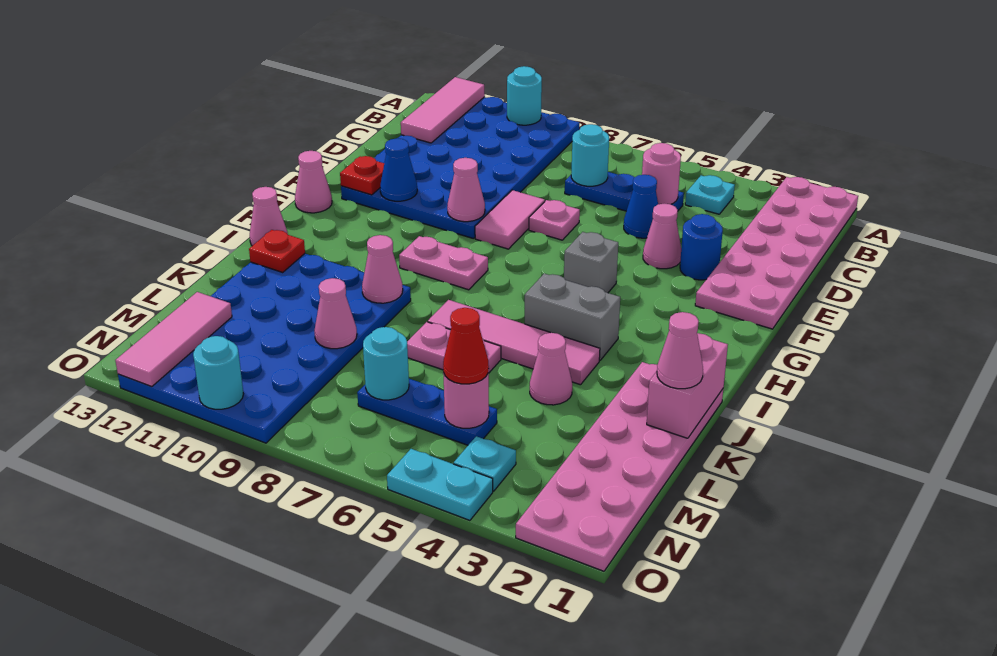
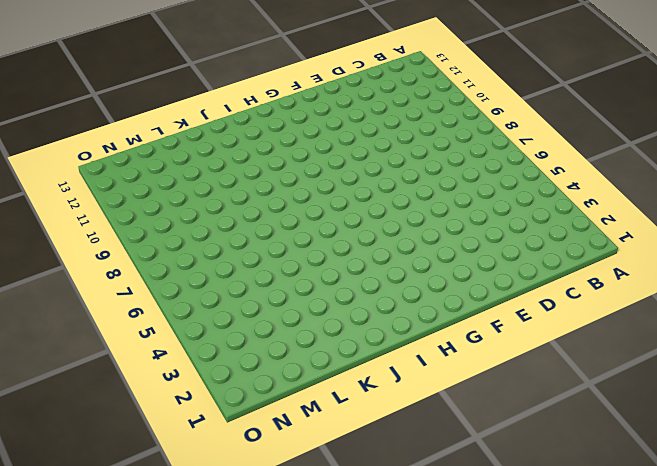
none -> pink plate A1:F2 level 1
none -> blue plate A9:F12 level 1
none -> cyan plate B4 level 1
none -> blue plate C5:C7 level 1

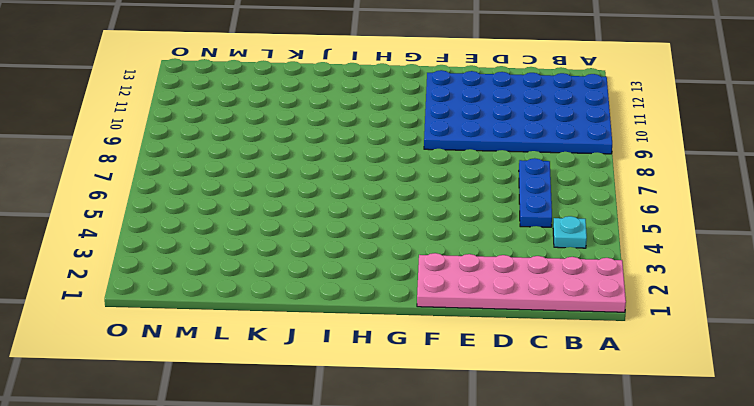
none -> blue cone D5 level 1
none -> blue round brick E3 level 1
none -> pink cone E4 level 1
none -> pink plate E7 level 1

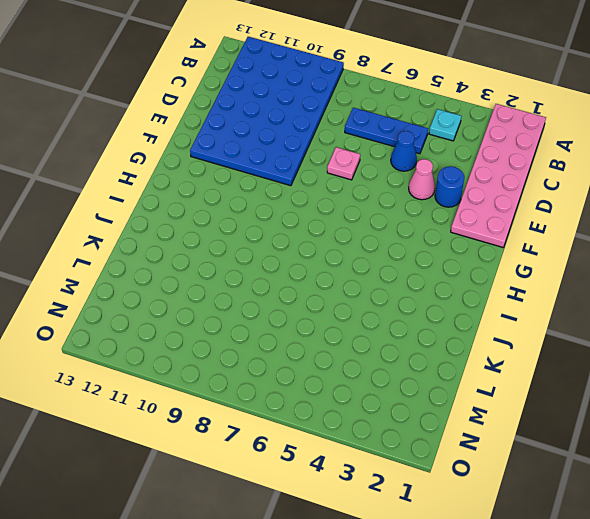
none -> pink tile E8:F8 level 1
none -> grey brick G5 level 1
none -> pink cone G13 level 1
none -> pink plate H8:H9 level 1

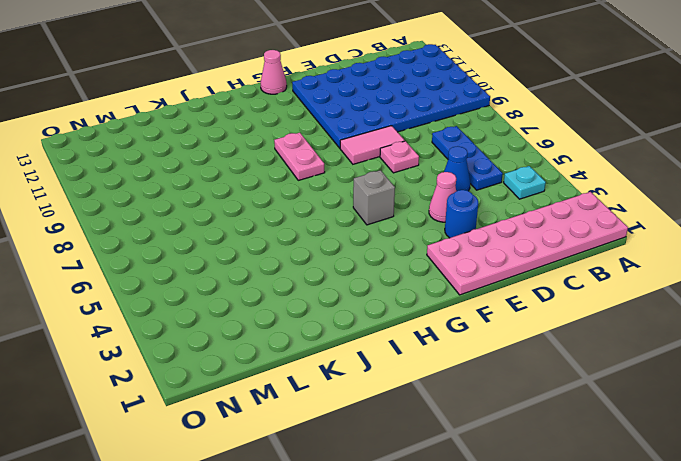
none -> grey brick I4:I5 level 1
none -> pink cone I13 level 1
none -> pink plate J1:O2 level 1
none -> pink tile J4:J7 level 1

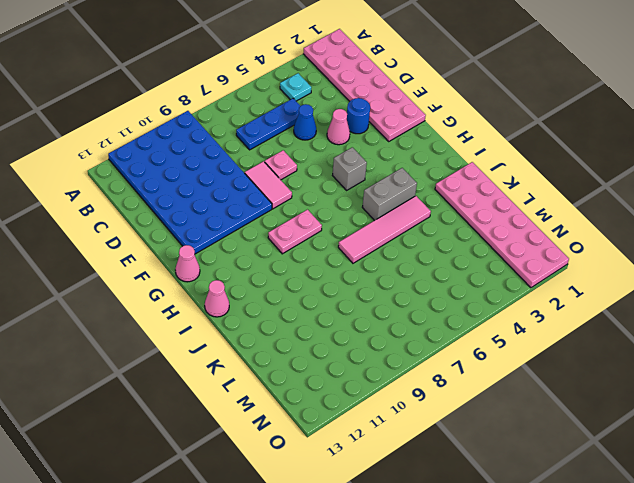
none -> blue plate J9:O12 level 1
none -> pink cone K4 level 1
none -> pink plate K6:K7 level 1
none -> blue plate M5:M7 level 1

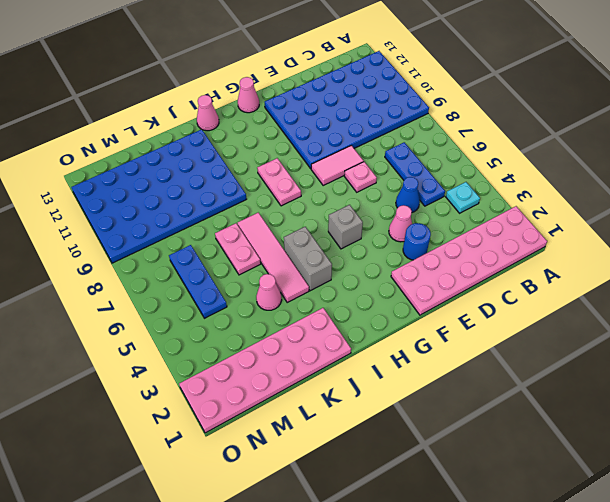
none -> cyan plate N4 level 1
none -> cyan plate O4:O5 level 1
none -> cyan round brick A10 level 2
none -> pink tile A12:C12 level 2

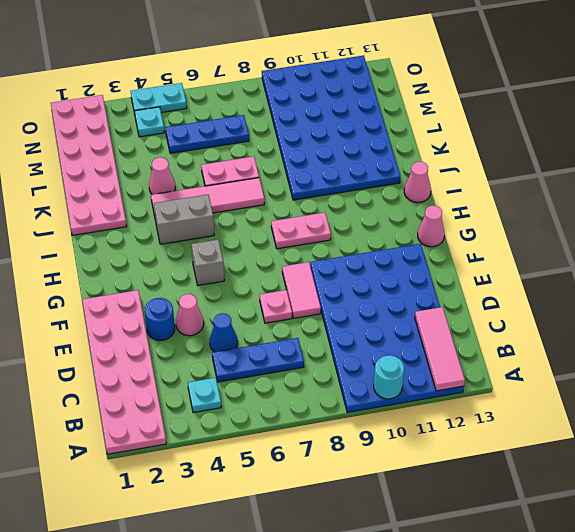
none -> pink round brick C5 level 2
none -> cyan round brick C7 level 2
none -> pink cone F9 level 2
none -> blue cone F11 level 2

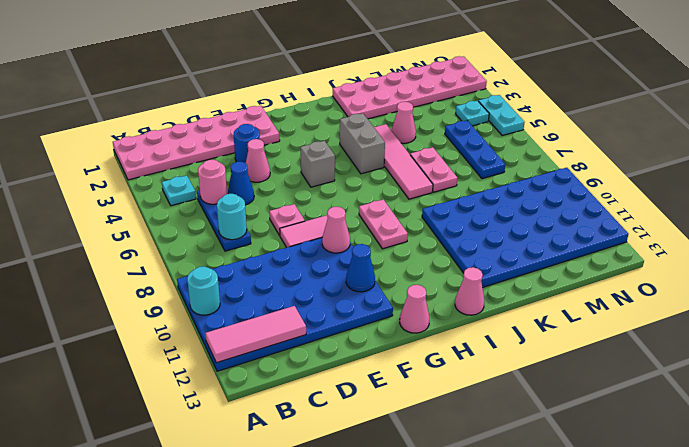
none -> red plate F12 level 2
none -> pink brick J1:K1 level 2
none -> pink cone J9 level 2
none -> red plate J12 level 2

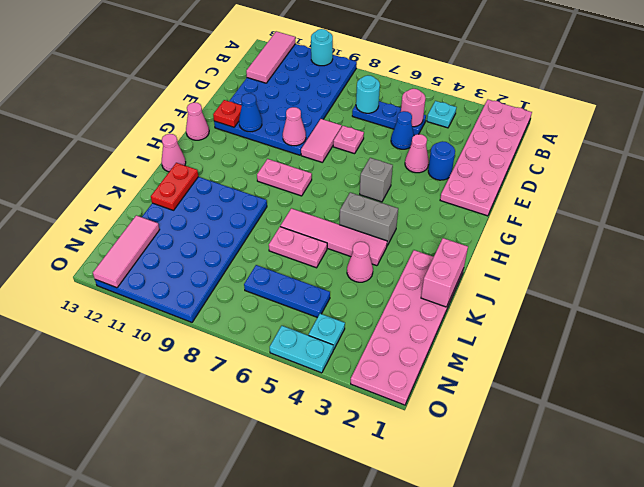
red plate J12:K12 level 2 -> red plate J12 level 2
none -> pink cone J9 level 2
none -> pink cone L9 level 2
none -> pink round brick M5 level 2
none -> cyan round brick M7 level 2

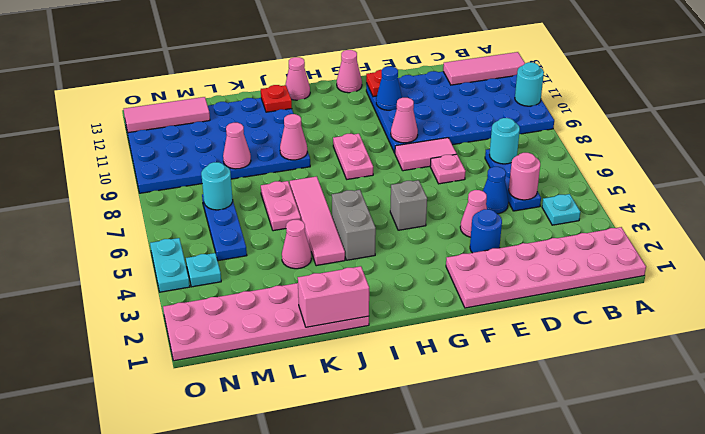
none -> pink round brick M5 level 2
none -> cyan round brick O10 level 2
none -> pink cone K1 level 3
none -> red cone M5 level 3

